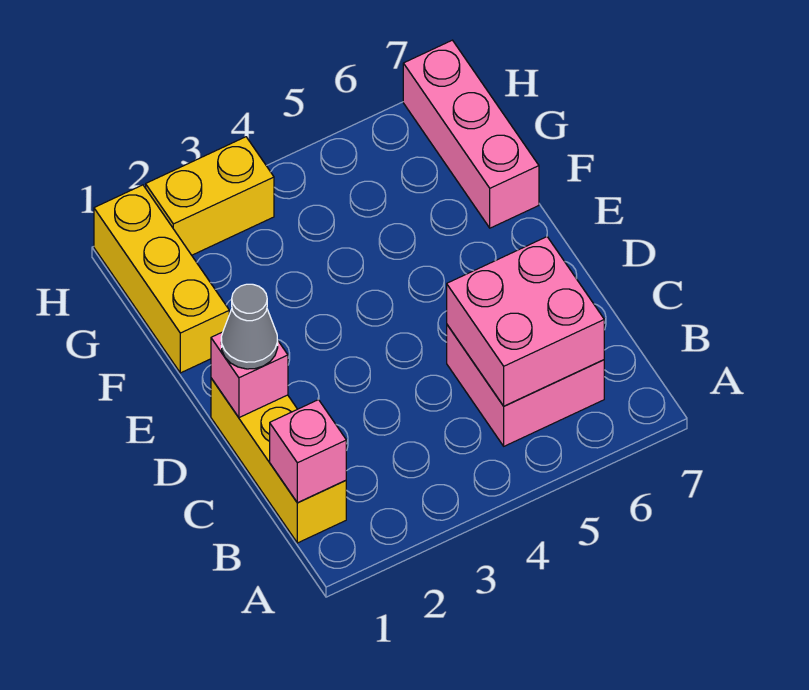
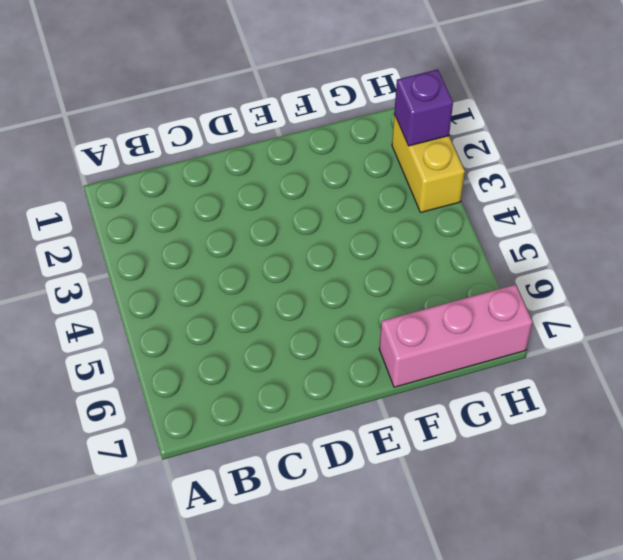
purple brick H2 level 2 -> none
none -> yellow brick B1:D1 level 1
none -> pink brick B5:C6 level 1

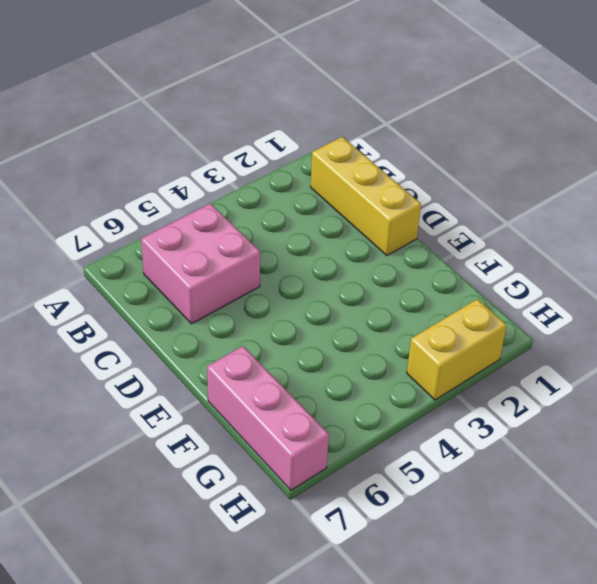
none -> yellow brick F1:H1 level 1
none -> pink brick B1 level 2

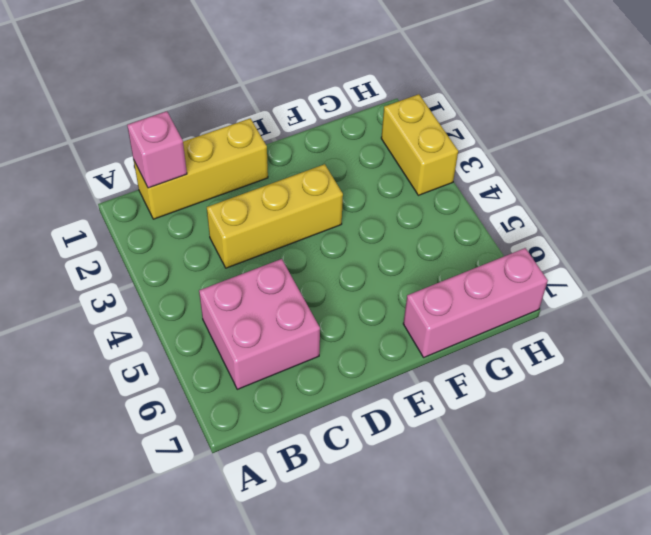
yellow brick C3:E3 level 1 -> yellow brick F1:H1 level 1
none -> pink brick B5:C6 level 2
none -> pink brick D1 level 2

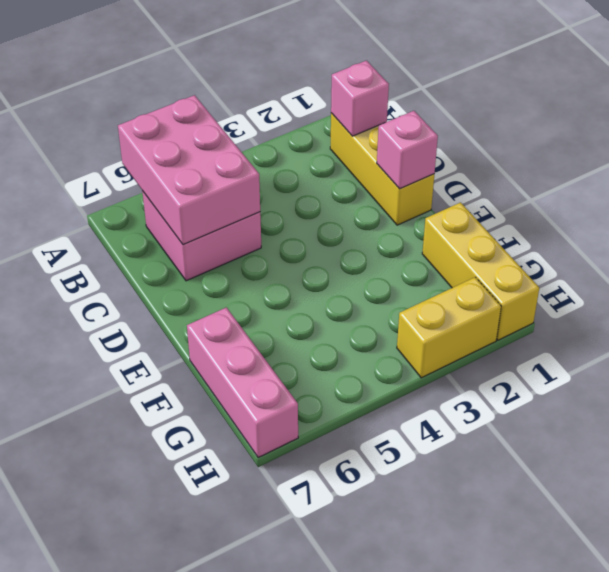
pink brick A5:C6 level 2 -> pink brick B5:C6 level 2
none -> grey cone D1 level 3

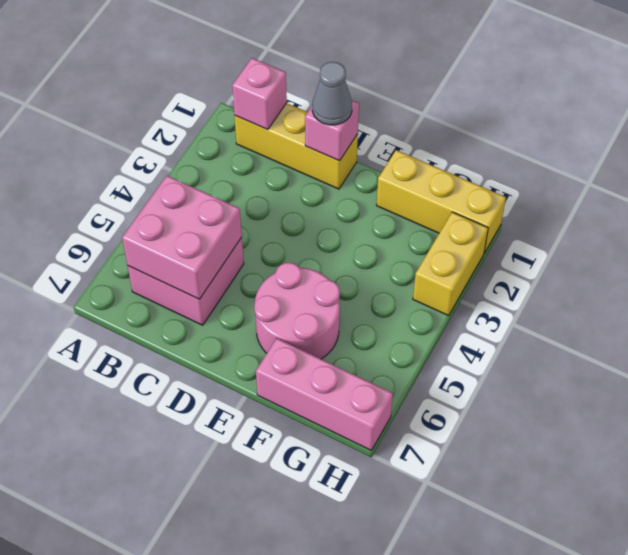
pink round brick E5:F6 level 1 -> none

